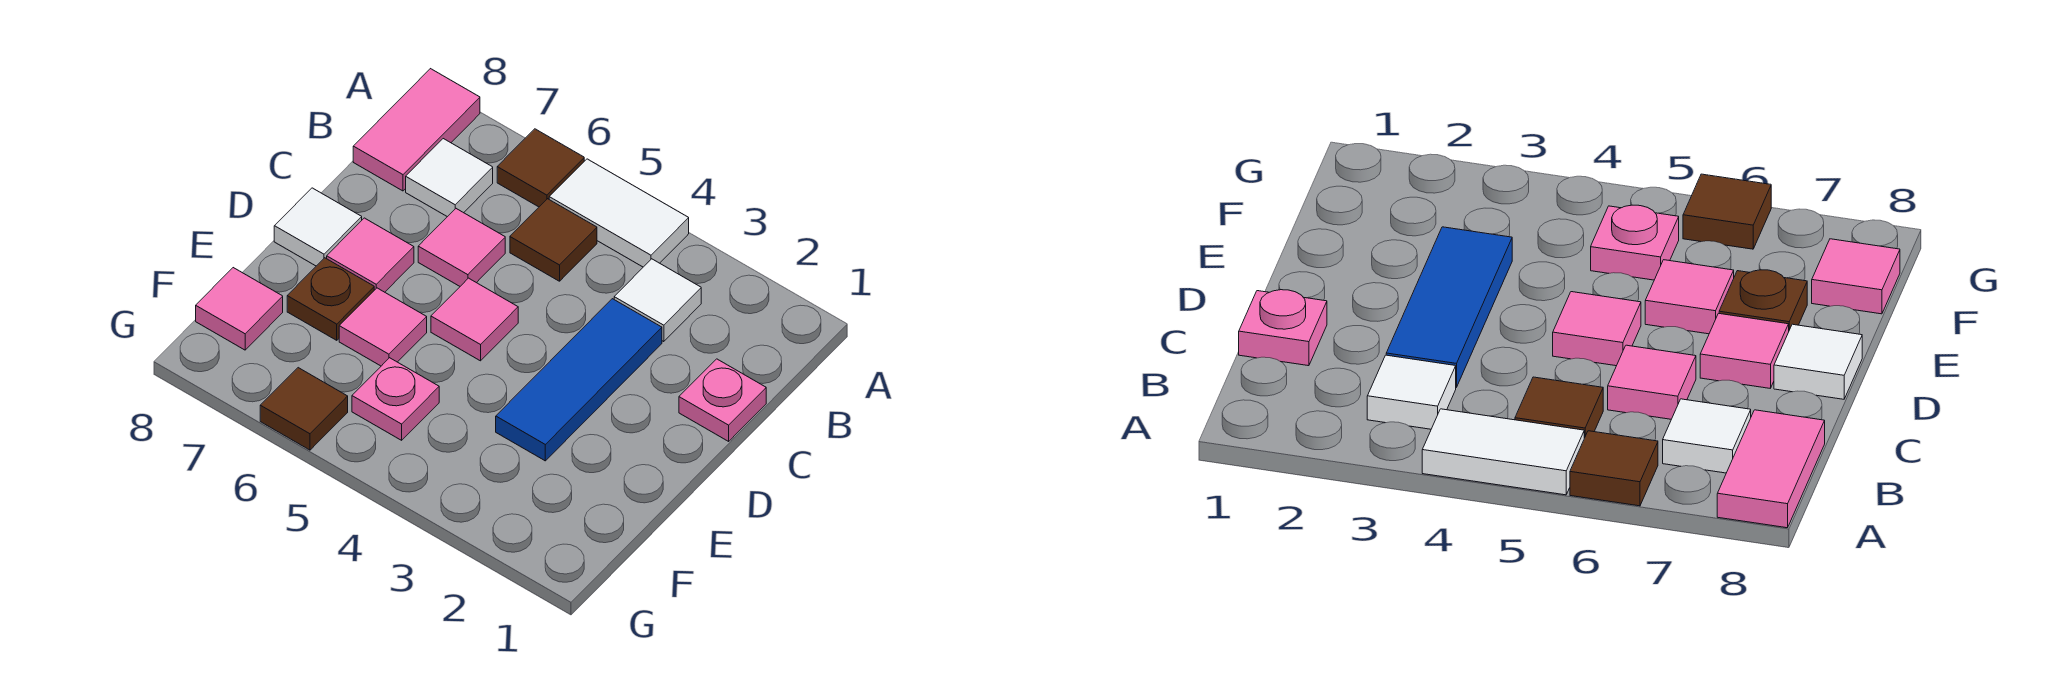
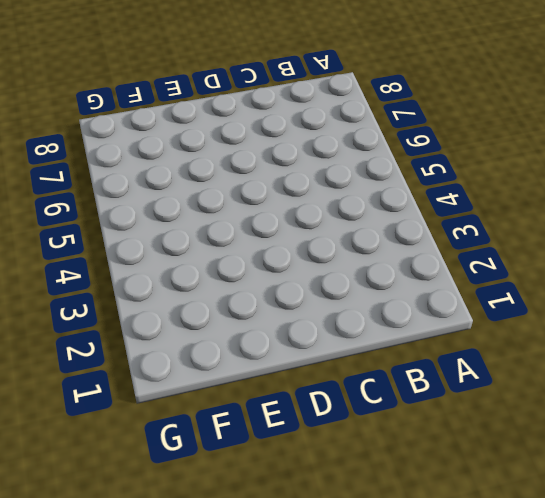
none -> white tile A4:A5 level 1
none -> brown tile A6 level 1
none -> pink tile A8:B8 level 1

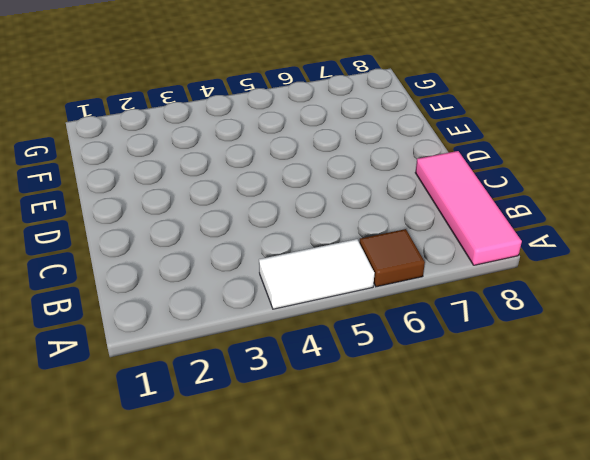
pink tile A8:C8 level 1 -> pink tile A8:B8 level 1
none -> white tile B3 level 1
none -> brown tile B5 level 1
none -> white tile B7 level 1

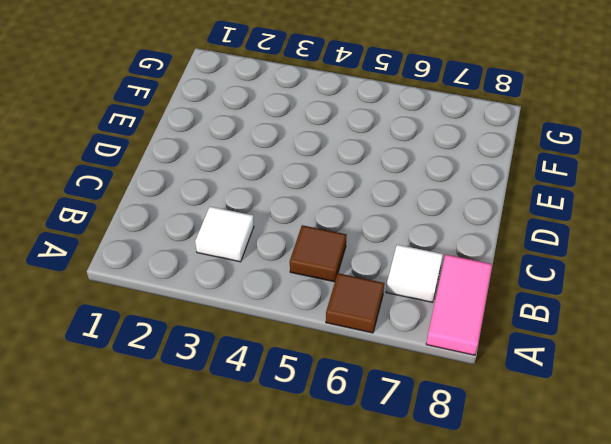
none -> white tile A4:A5 level 1
none -> pink plate C1 level 1
none -> blue tile C3:E3 level 1

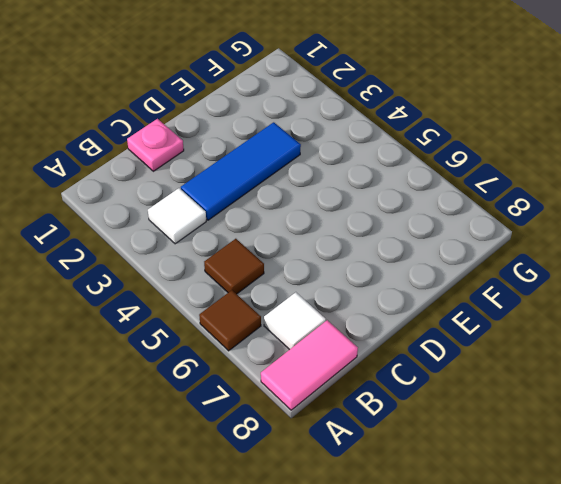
none -> white tile A4:A5 level 1
none -> pink tile C6 level 1
none -> pink tile D5 level 1

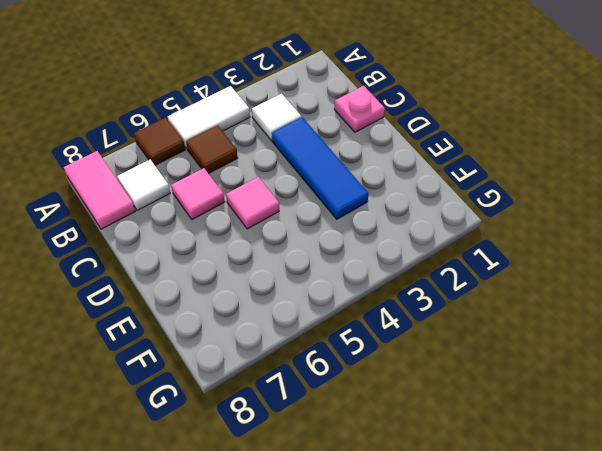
none -> pink tile D7 level 1
none -> white tile D8 level 1
none -> pink tile E6 level 1

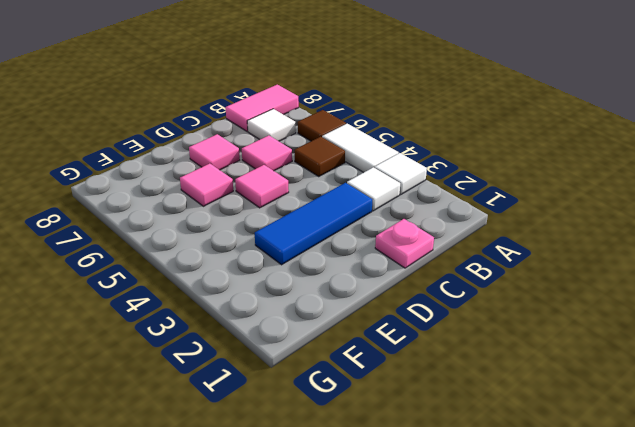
white tile A3 level 1 -> white tile D8 level 1
none -> brown plate E7 level 1
none -> pink plate F5 level 1
none -> pink tile F8 level 1

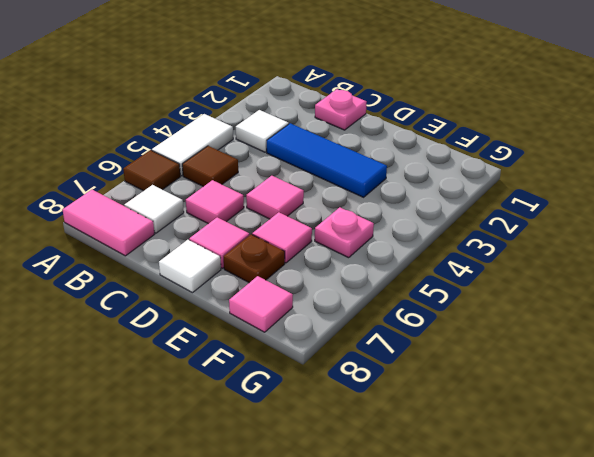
none -> brown tile G6 level 1

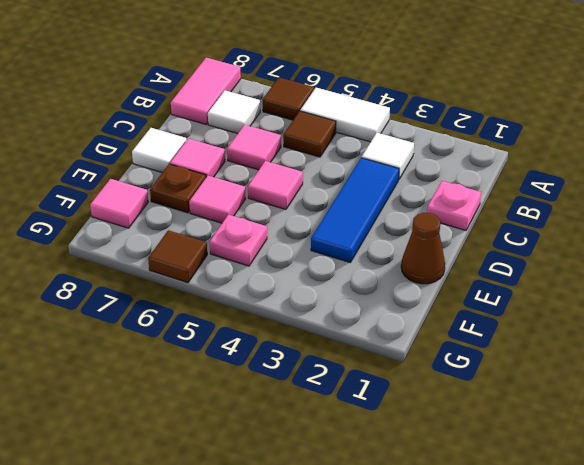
brown cone E1 level 1 -> none

